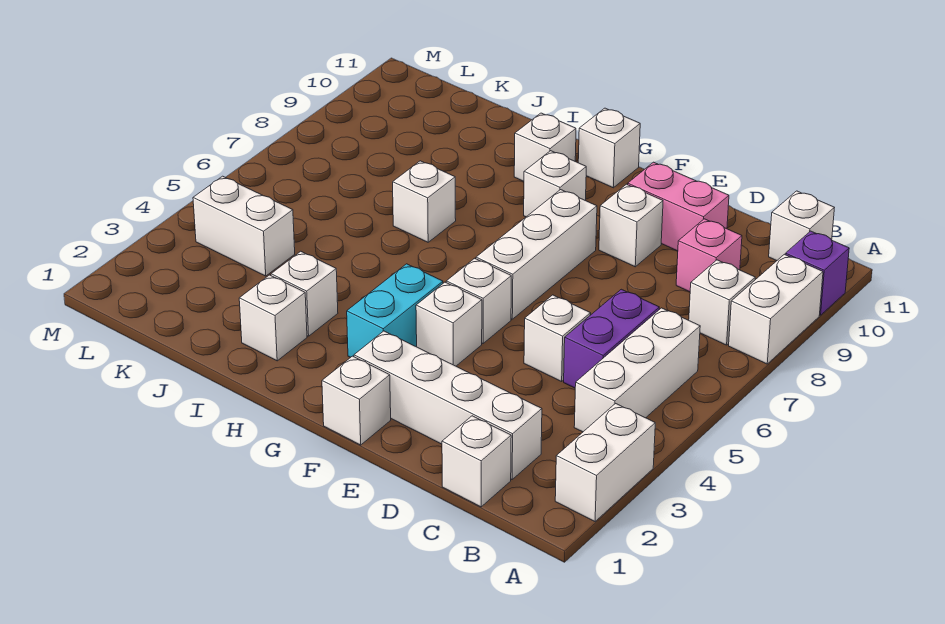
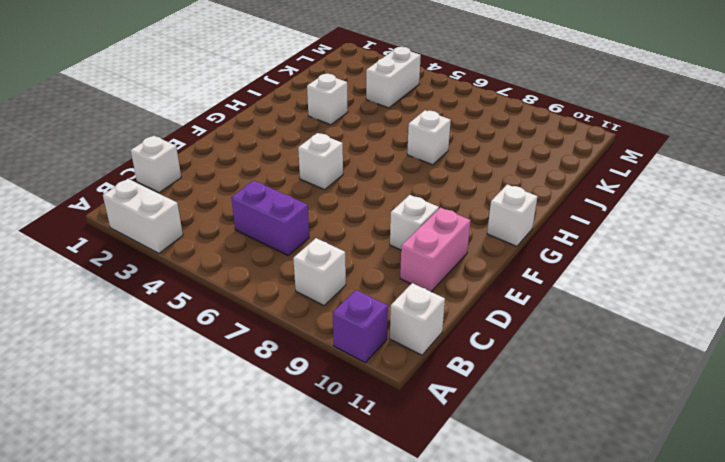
none -> white brick A8:A9 level 1
none -> white brick B4:B6 level 1
none -> white brick C2:F2 level 1

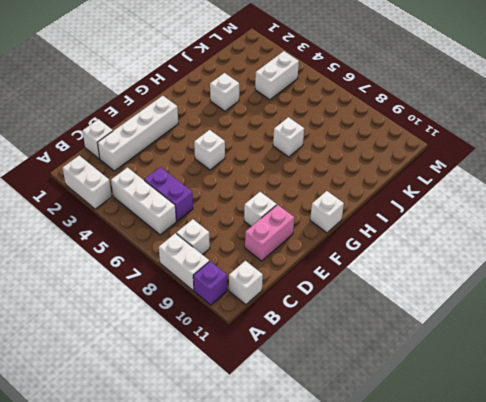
none -> pink brick C9 level 1
none -> white brick D5 level 1
none -> white brick F1 level 1

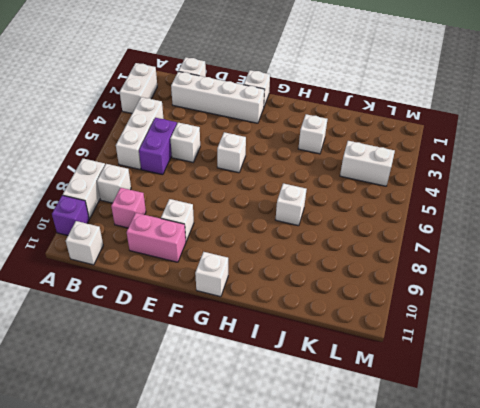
none -> white brick F4 level 1
none -> white brick F6:F8 level 1
none -> cyan brick G3:G4 level 1

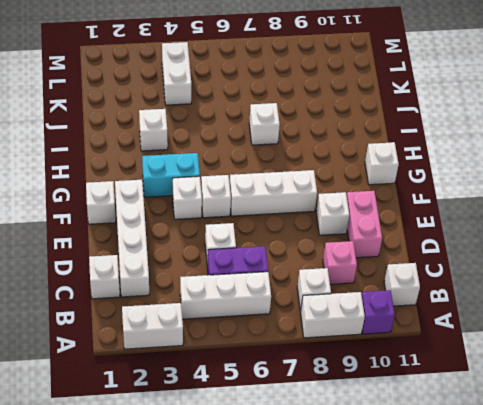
none -> white brick G9 level 1
none -> white brick H10 level 1
none -> white brick I2 level 1

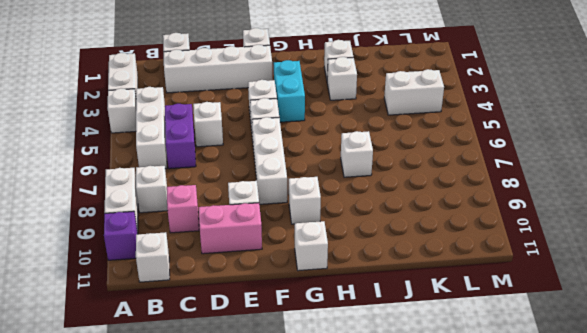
white brick A4 level 1 -> white brick H10 level 1

